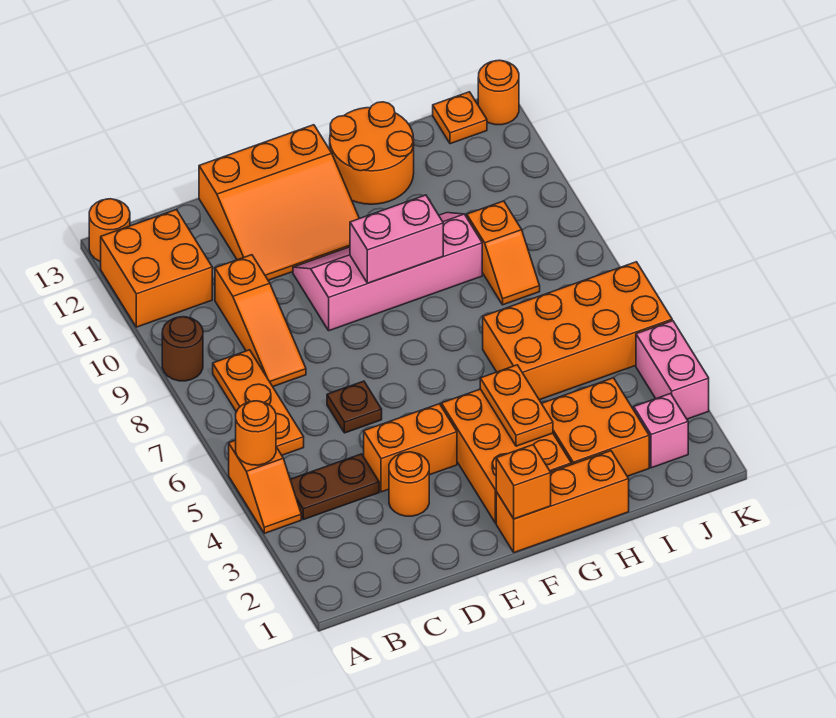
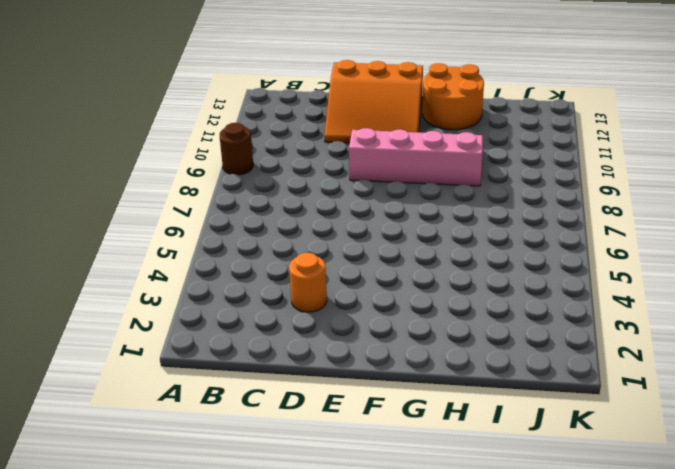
none -> orange slope A4:A5 level 1 top 5
none -> orange brick A11:B12 level 1
none -> orange round brick A13 level 1

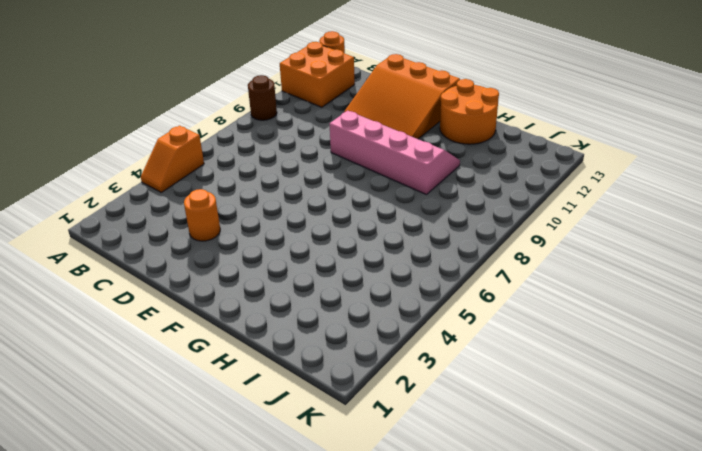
none -> brown plate B4:C4 level 1
none -> orange plate B6:B8 level 1
none -> orange slope C8:C10 level 1 top 10

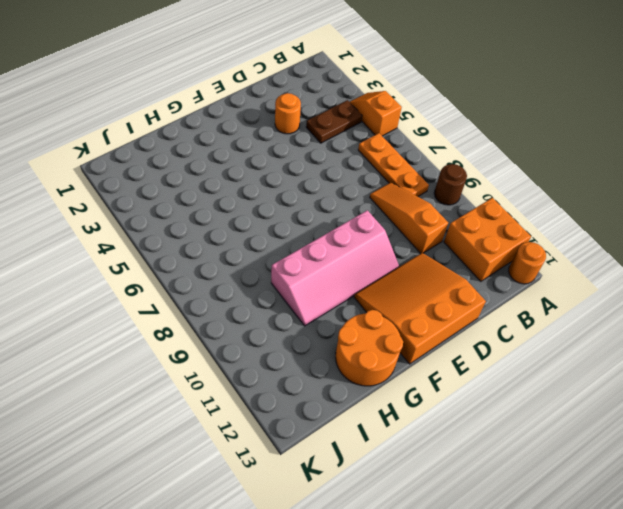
none -> orange brick D4:E4 level 1
none -> brown plate D6 level 1
none -> orange brick F1:H1 level 1

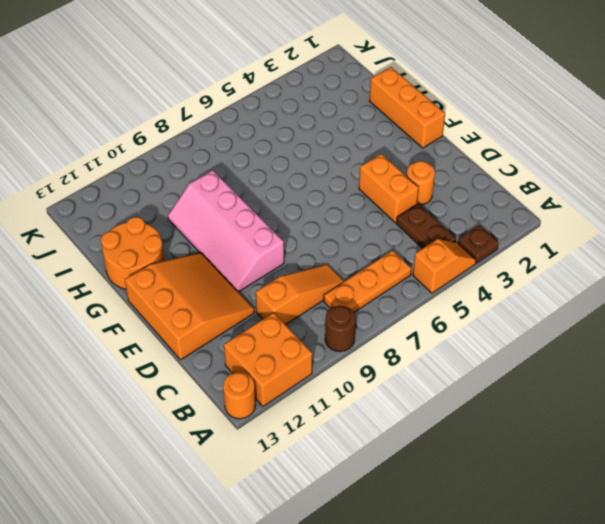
brown plate A3 level 1 -> brown plate D6 level 1
none -> orange brick F2:G4 level 1
none -> orange brick H2:I3 level 1
none -> orange brick H5:K6 level 1

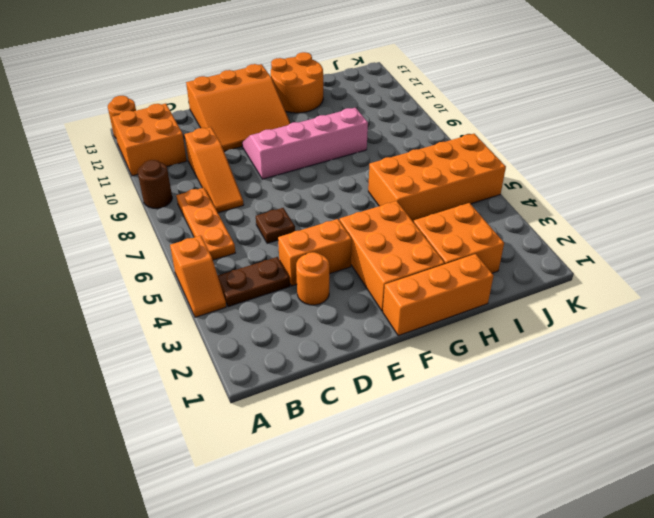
none -> orange slope I8:I9 level 1 top 9
none -> pink brick J2 level 1
none -> orange plate J13 level 1

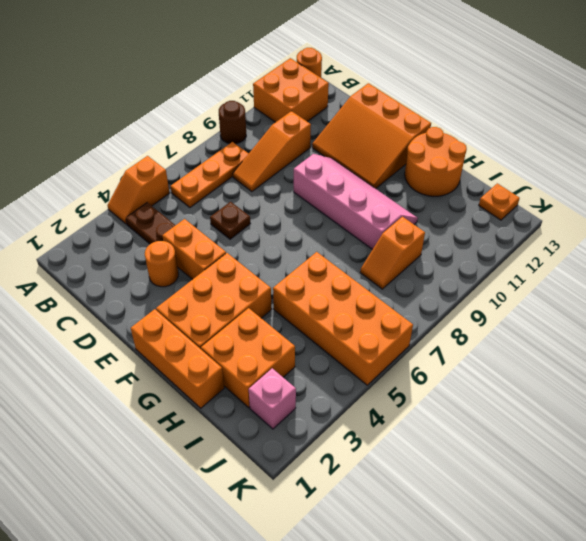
none -> pink brick K3:K4 level 1
none -> orange round brick K13 level 1
none -> orange round brick A5 level 2

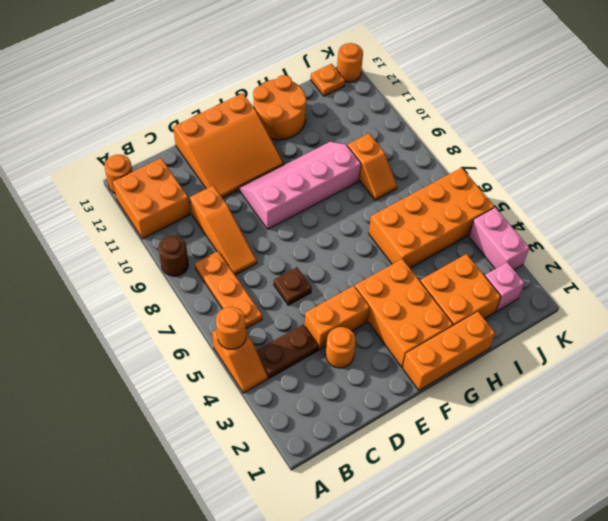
none -> orange brick F1 level 2
none -> pink brick F9:G9 level 2
none -> orange plate G3:G4 level 2

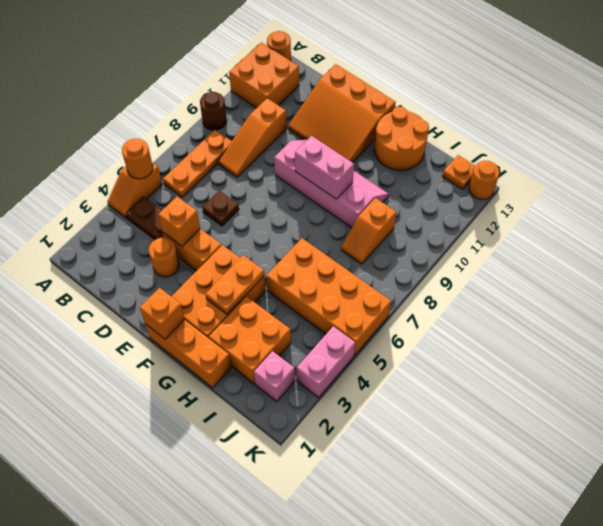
orange brick D4 level 2 -> none

